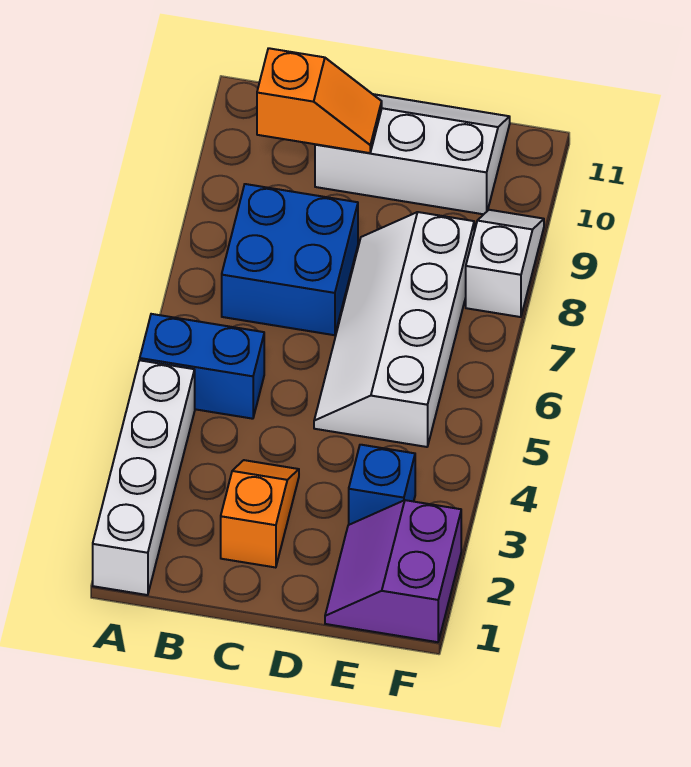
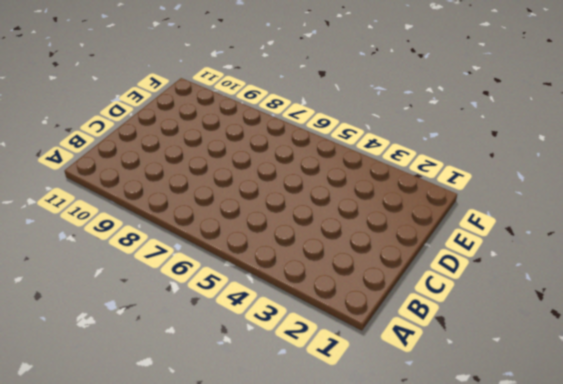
none -> white brick A1:A4 level 1
none -> blue brick A5:B5 level 1

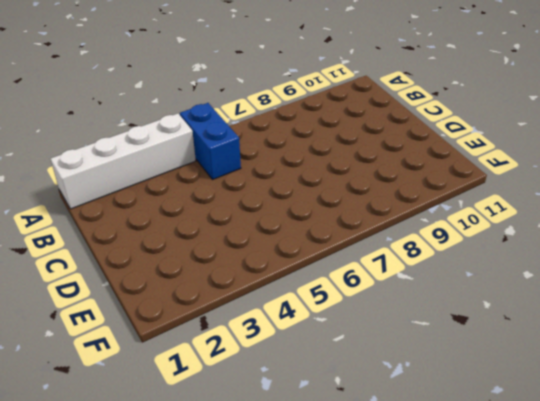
none -> blue brick B7:C8 level 1
none -> orange slope C2:C3 level 1 top 2

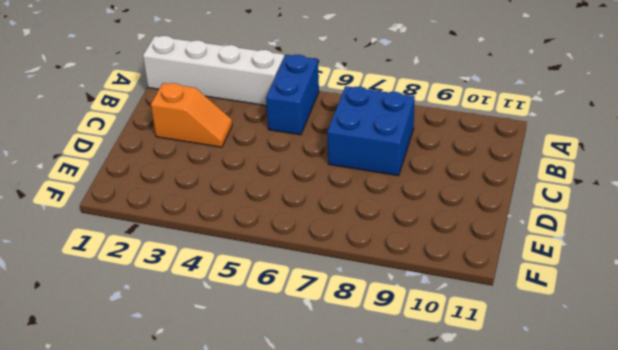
none -> white slope C10:E11 level 1 top 10
none -> white slope D5:E8 level 1 top E

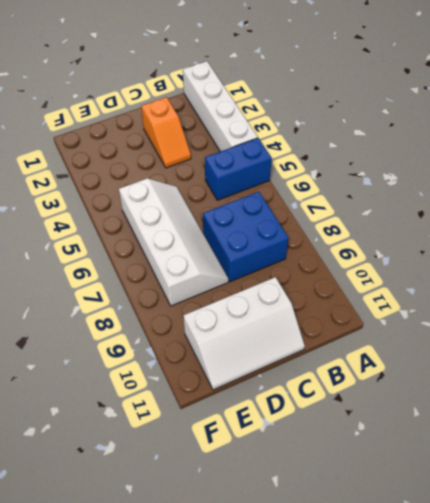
none -> purple slope E1:F2 level 1 top F
none -> blue brick E3 level 1

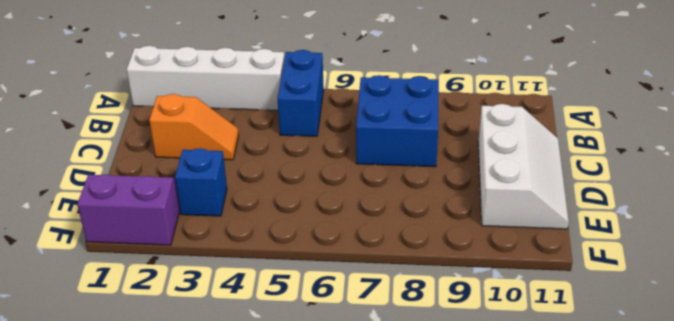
none -> white slope D5:E8 level 1 top E
none -> white slope F8:F9 level 1 top 8

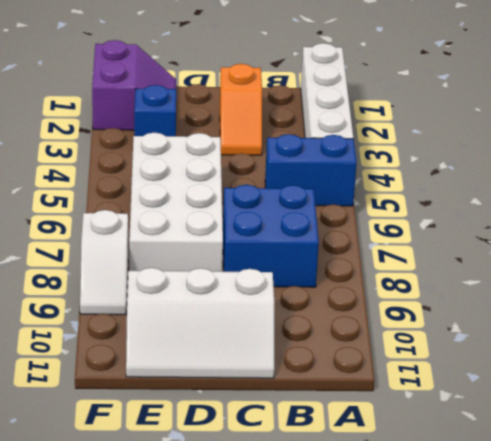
white brick D5:E8 level 1 -> white slope D5:E8 level 1 top E
none -> orange slope B10:C10 level 2 top B

